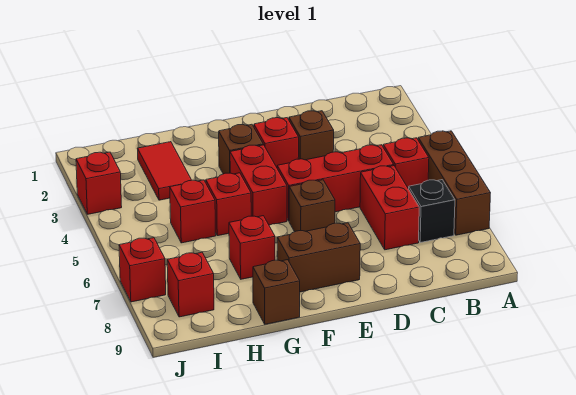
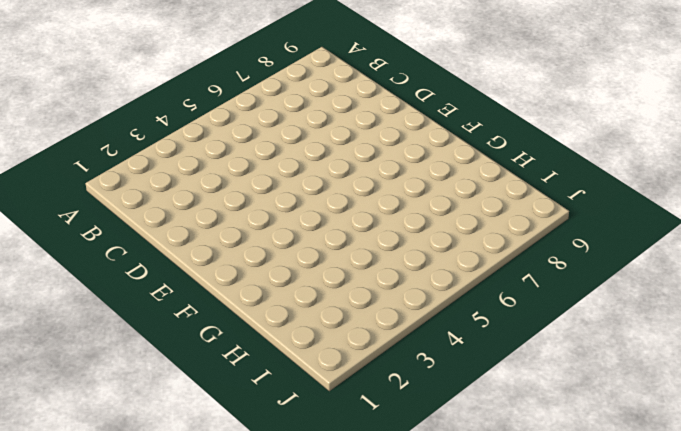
none -> brown brick A5:A7 level 1
none -> red brick B5 level 1
none -> black brick B7 level 1

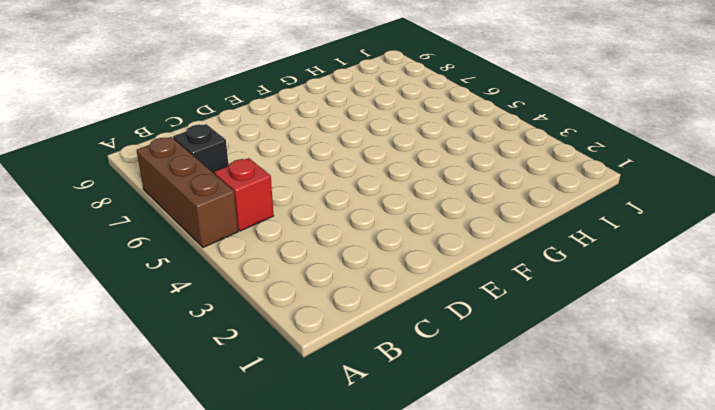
none -> red brick C5:E5 level 1
none -> red brick C6:C7 level 1
none -> brown brick D3 level 1

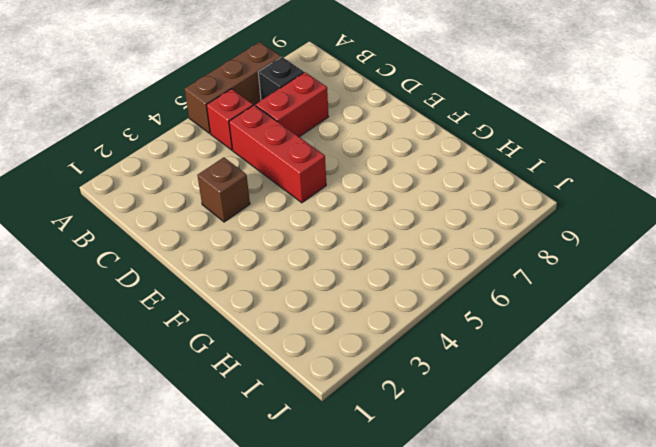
none -> red brick E3 level 1
none -> brown brick E6 level 1
none -> brown brick E8:F8 level 1

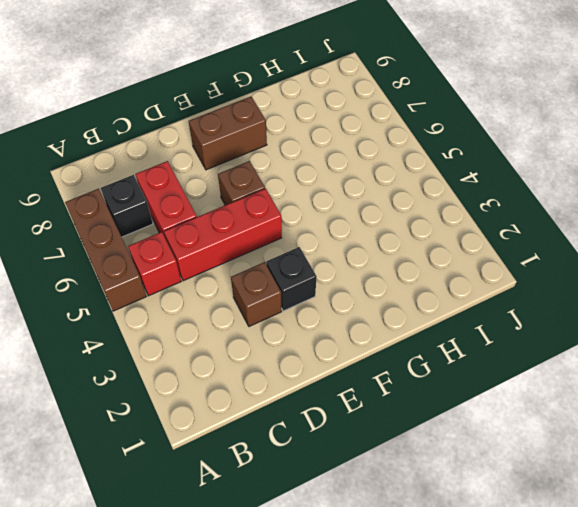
black brick E3 level 1 -> red brick E3 level 1
none -> brown brick F3 level 1
none -> red brick F4:F5 level 1
none -> red brick G5 level 1

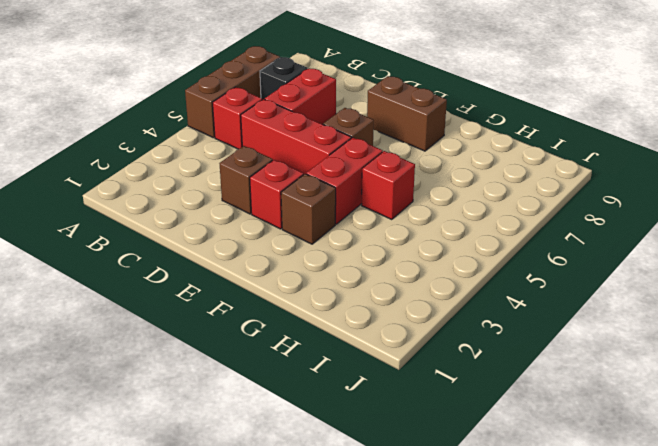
none -> red brick G7 level 1
none -> brown brick G9 level 1
none -> red tile H2:H3 level 1

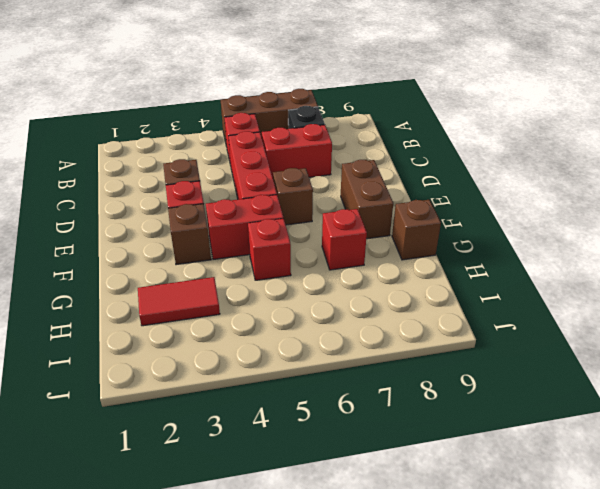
none -> red brick H5 level 1
none -> red brick I8 level 1
none -> red brick J3 level 1

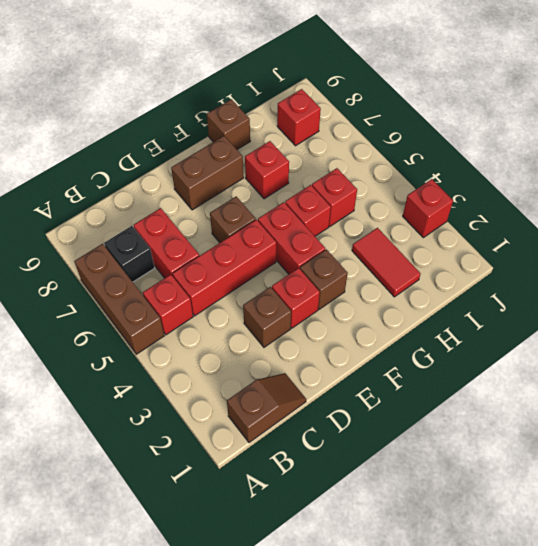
brown slope B1:C1 level 1 top B -> none
none -> red brick J7 level 1

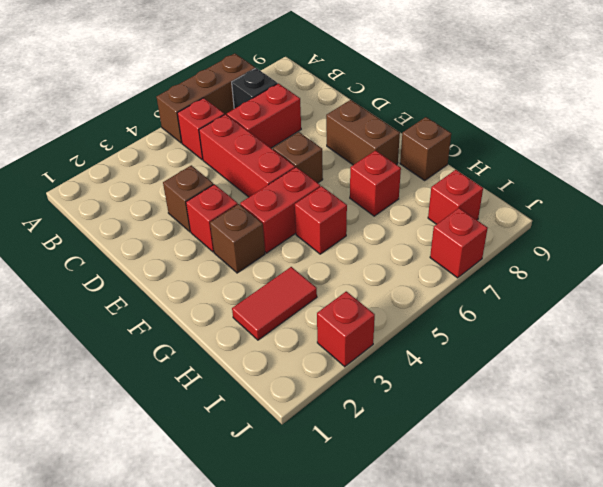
none -> red brick H5 level 1

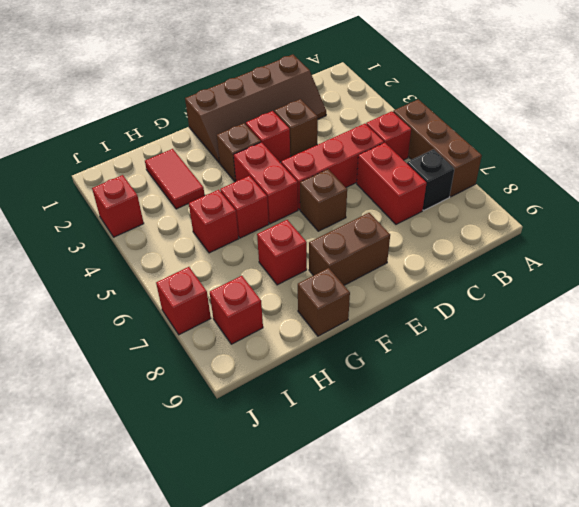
brown slope C1:F2 level 1 top 1 -> none

